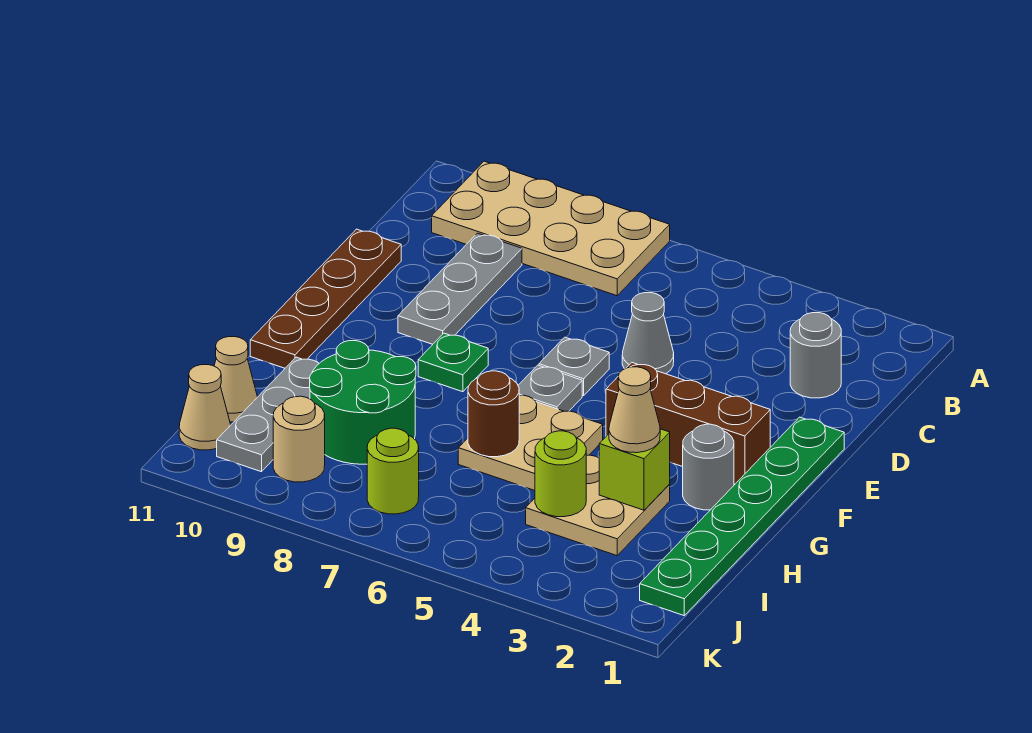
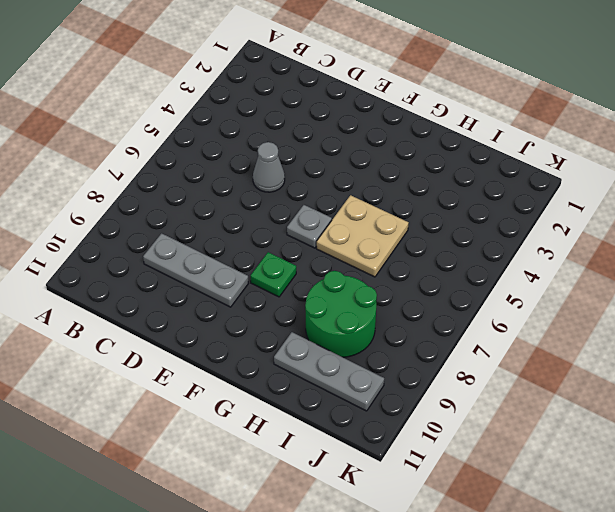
none -> tan plate A7:B10 level 1
none -> grey round brick C2 level 1
none -> brown plate D11:G11 level 1

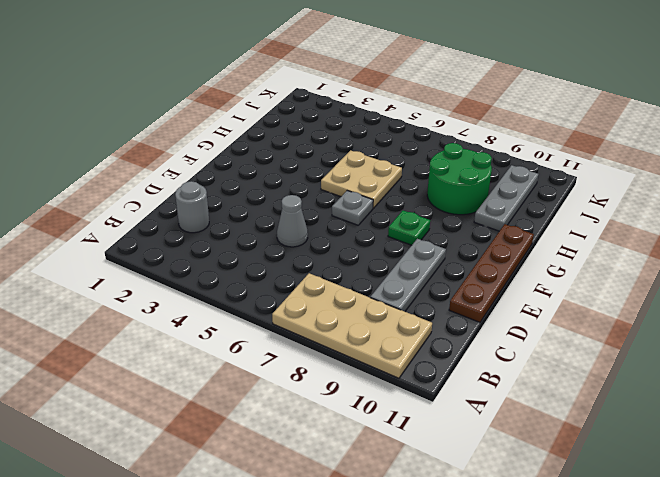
none -> green plate E1:J1 level 1
none -> grey plate E6 level 1
none -> brown brick F2:F4 level 1

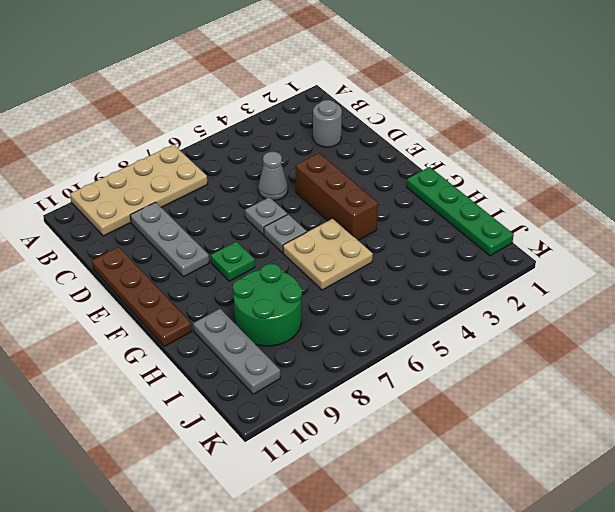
brown brick E4:G4 level 1 -> brown brick F2:F4 level 1
green plate G1:J1 level 1 -> green plate E1:J1 level 1
none -> grey round brick G2 level 1
none -> tan plate H3:I4 level 1
none -> tan cone I11 level 1

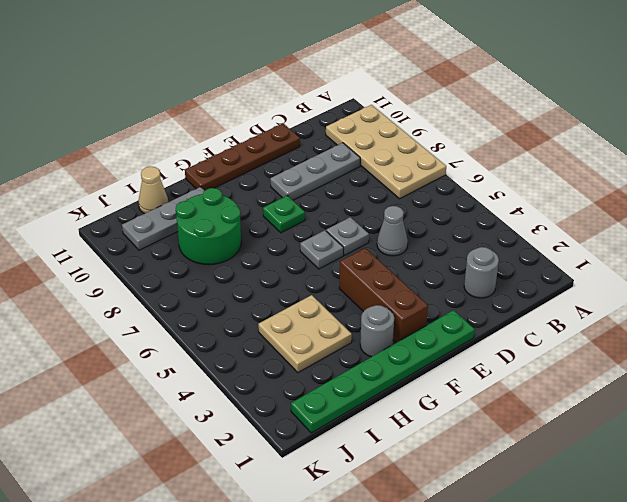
none -> tan plate G5:H6 level 1
none -> lime round brick J7 level 1
none -> tan round brick J9 level 1

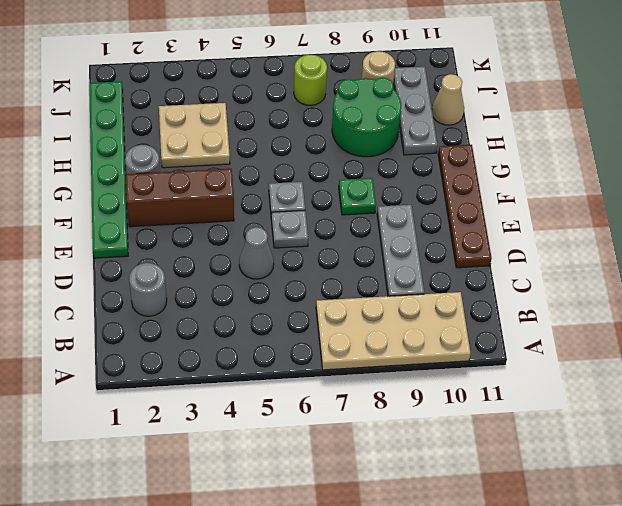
none -> tan plate G5:H6 level 1
none -> tan cone J11 level 1
none -> lime brick H3 level 2

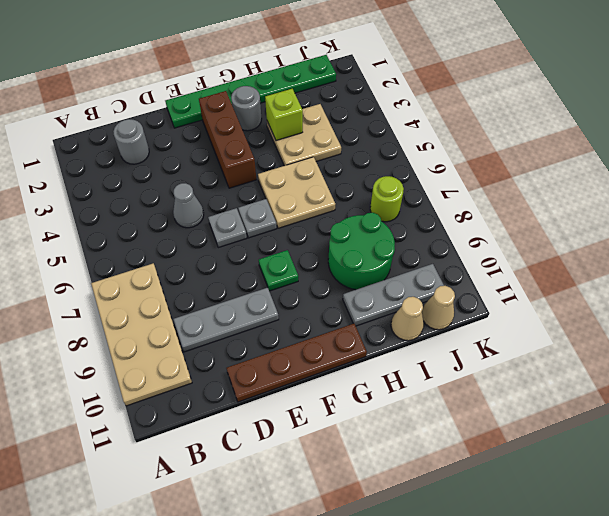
none -> tan round brick J9 level 1
none -> brown round brick H6 level 2
none -> lime round brick I4 level 2

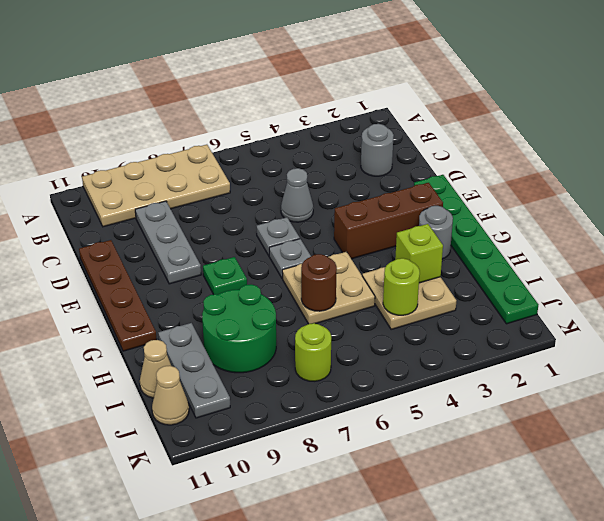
none -> tan round brick J9 level 1
none -> tan cone H3 level 3

